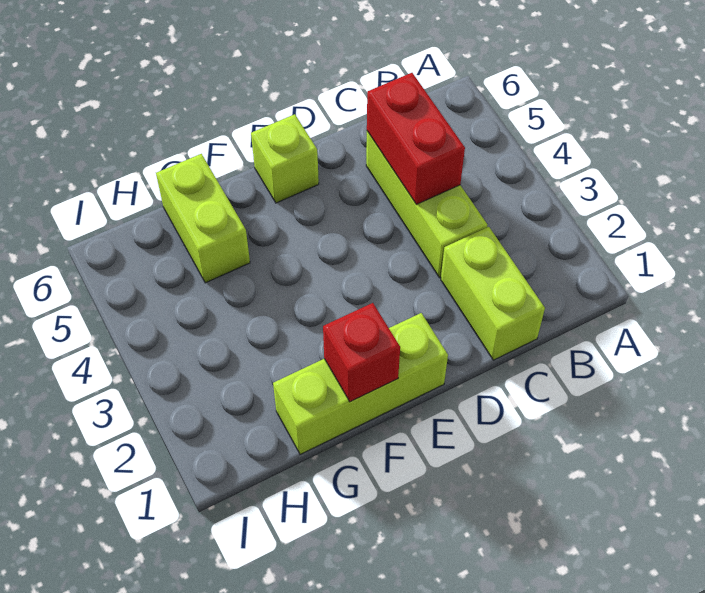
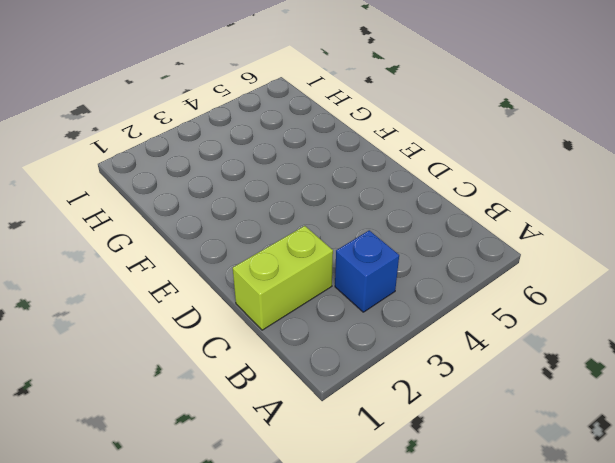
blue brick B3 level 1 -> none
none -> lime brick C3:C5 level 1
none -> lime brick E1:G1 level 1

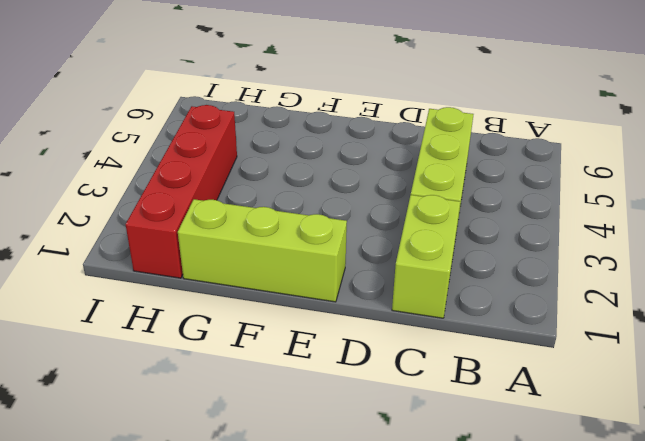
red brick H1:H4 level 1 -> none
none -> lime brick E6 level 1
none -> lime brick G5:G6 level 1

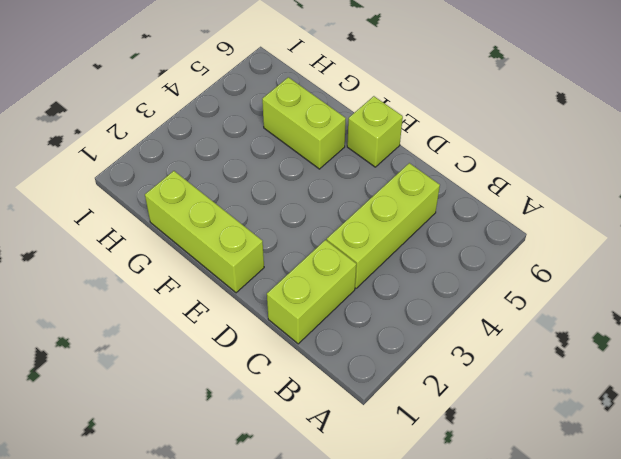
lime brick F5:G5 level 1 -> lime brick G5:G6 level 1
none -> red brick C4:C5 level 2
none -> red brick F1 level 2

